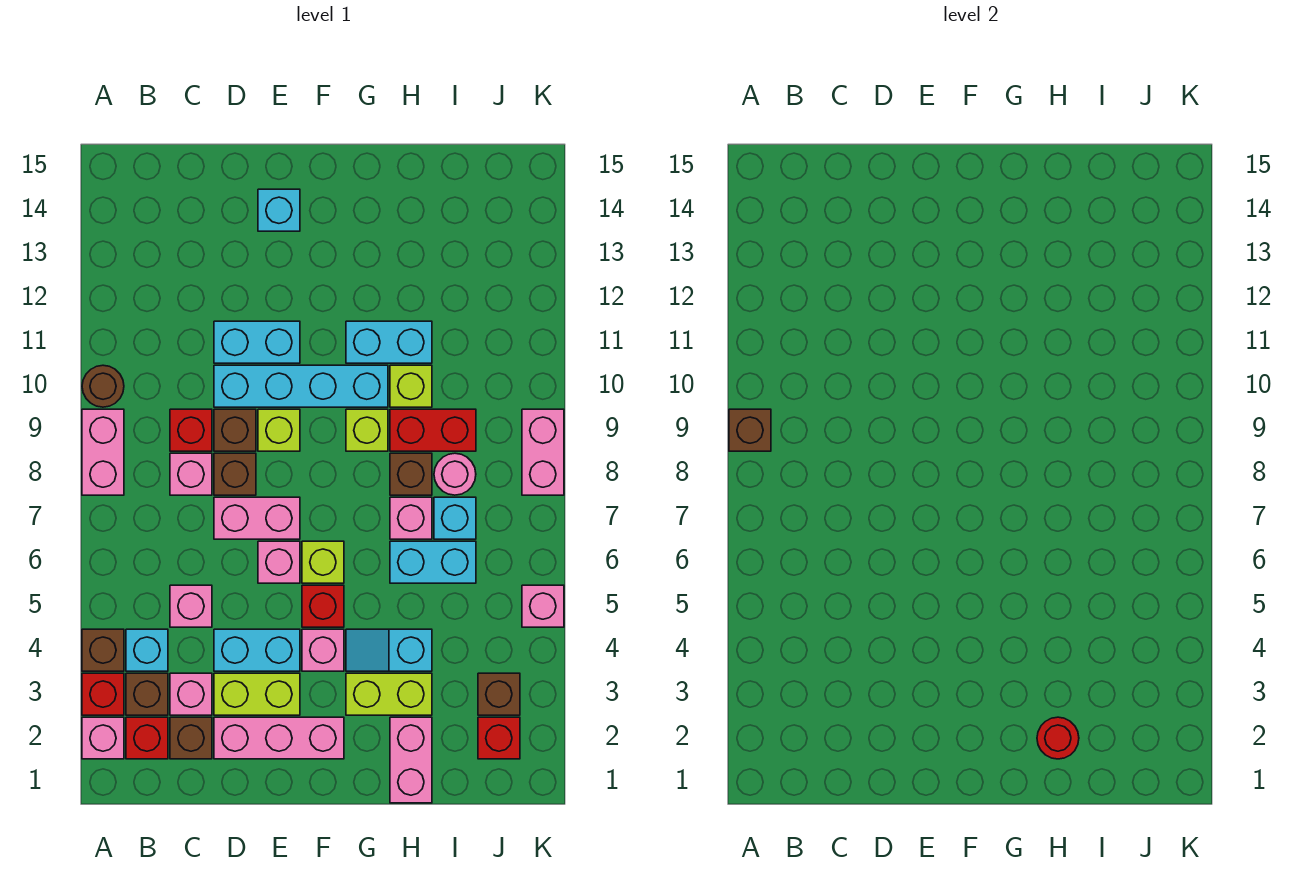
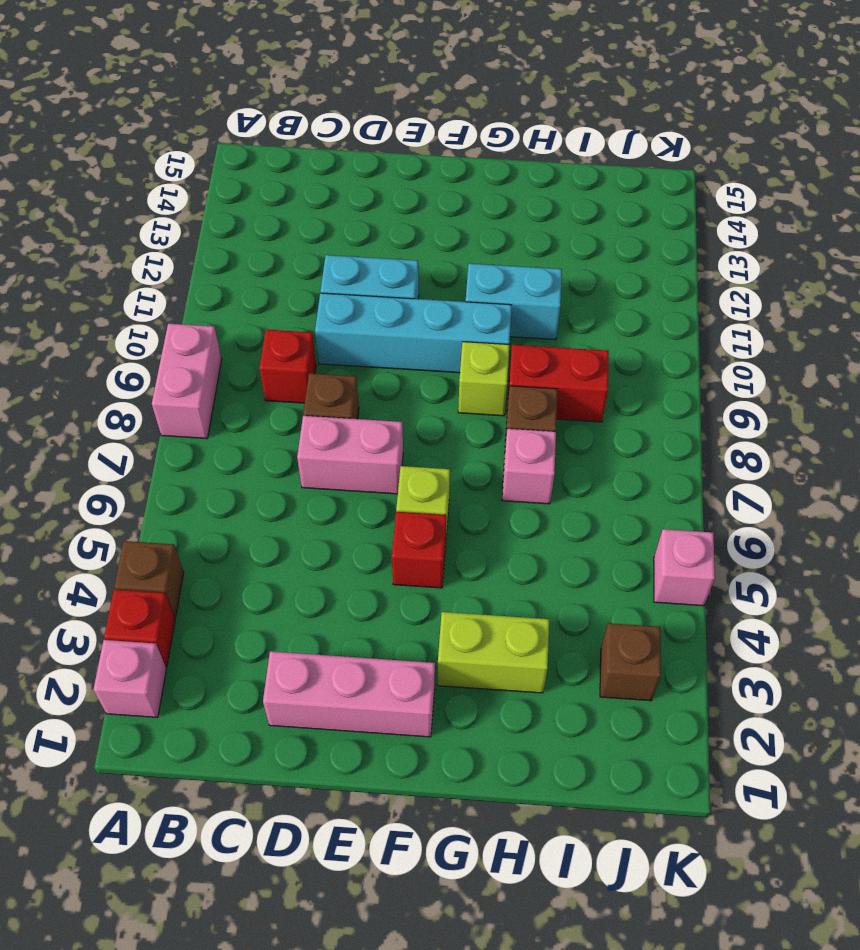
none -> brown round brick A10 level 1
none -> red brick B2 level 1
none -> brown brick B3 level 1
none -> cyan brick B4 level 1

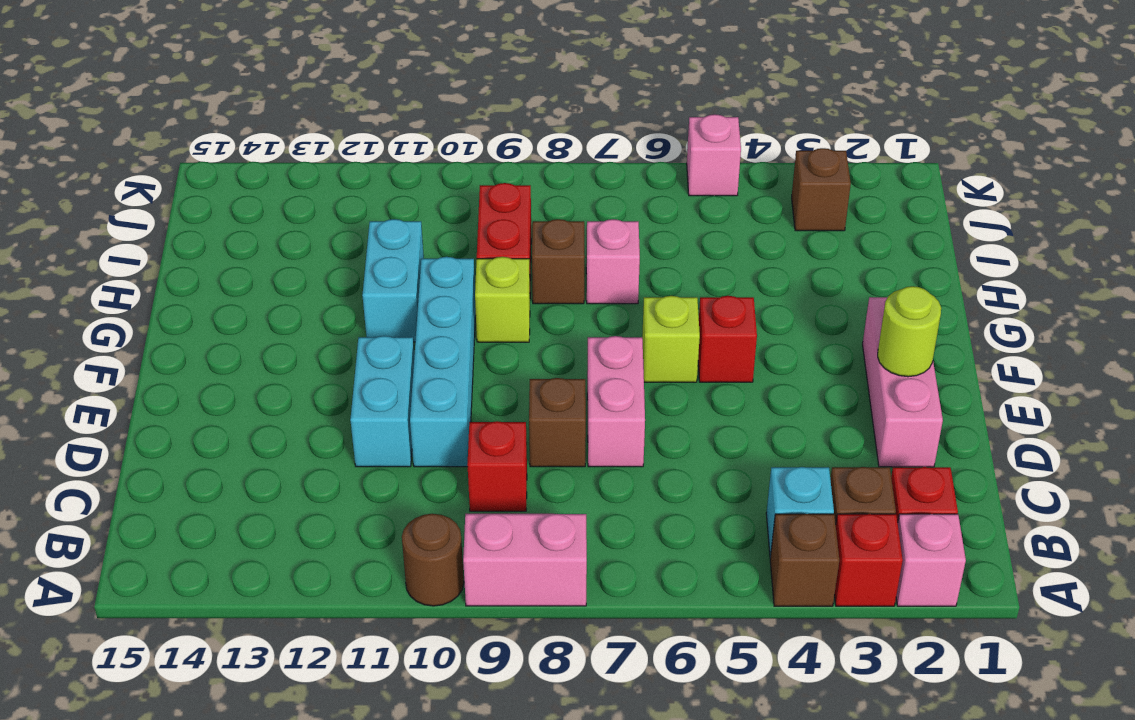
lime round brick E2 level 2 -> none
none -> brown brick C2 level 1
none -> pink brick C3 level 1
none -> pink brick C5 level 1
none -> pink brick C8 level 1

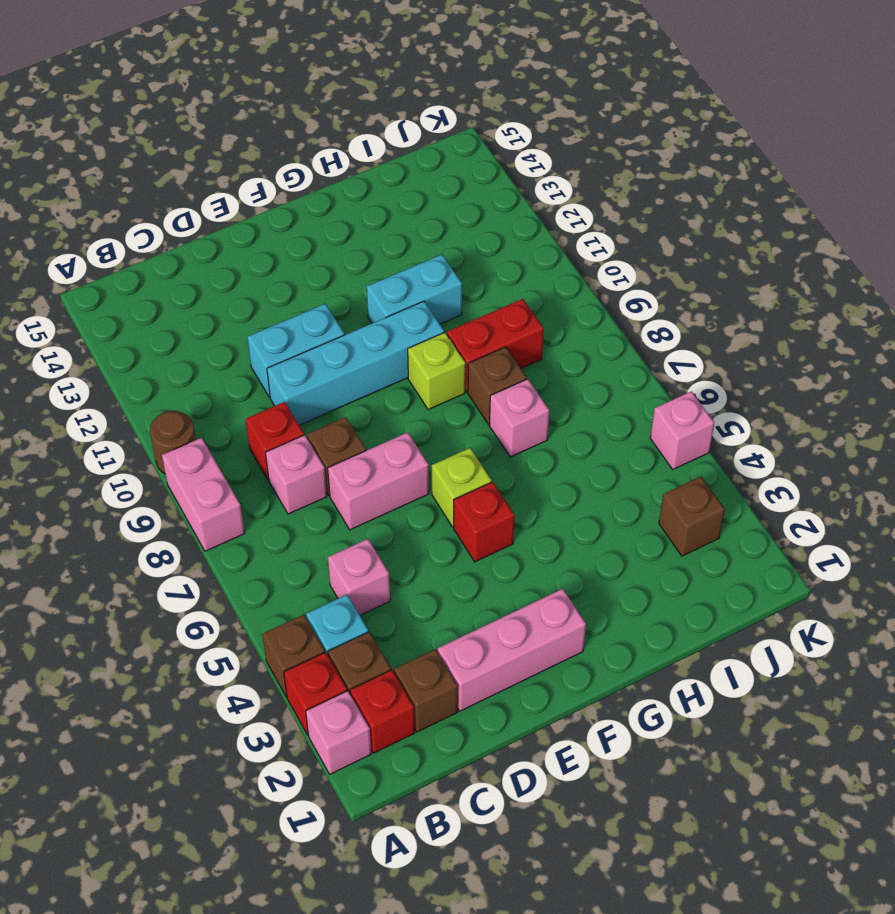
none -> pink brick C3 level 1
none -> lime brick D3:E3 level 1
none -> cyan brick D4:E4 level 1
none -> brown brick D9 level 1

